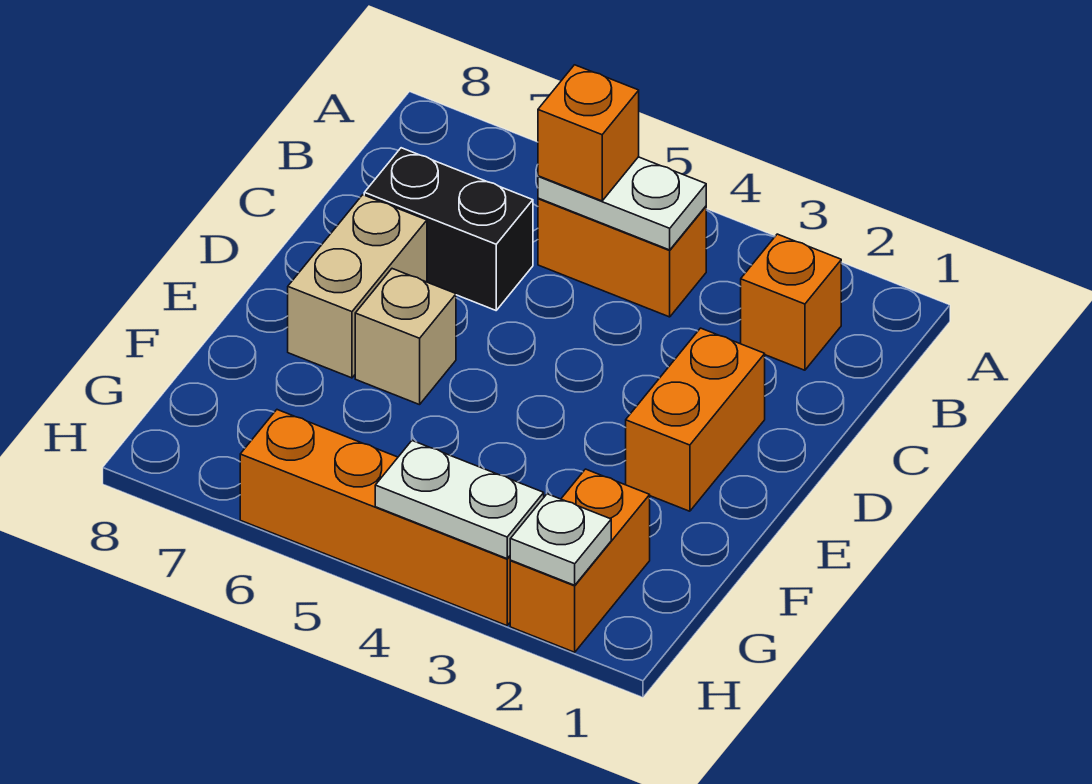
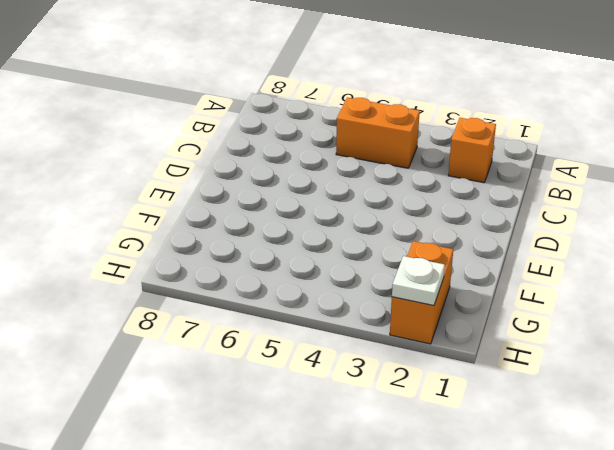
none -> black brick C6:C7 level 1
none -> orange brick D2:E2 level 1
none -> tan brick D7:E7 level 1

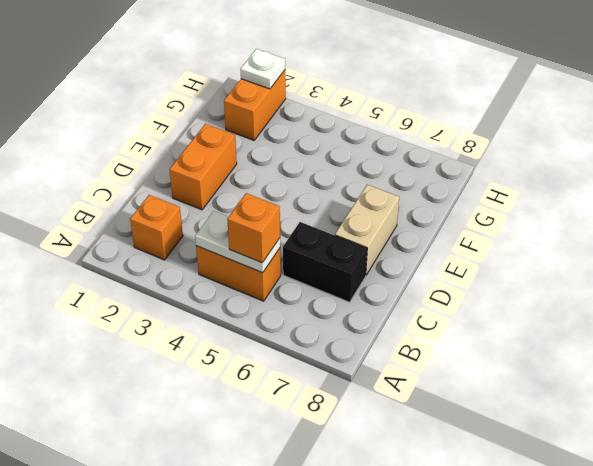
none -> tan brick E6 level 1
none -> orange brick H3:H6 level 1
none -> white plate H3:H4 level 2

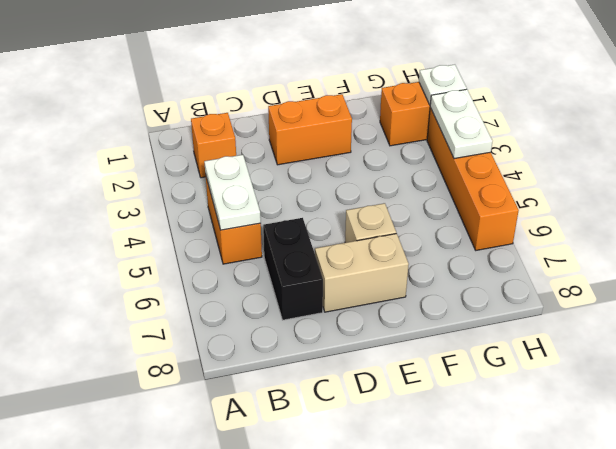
none -> orange brick B5 level 3

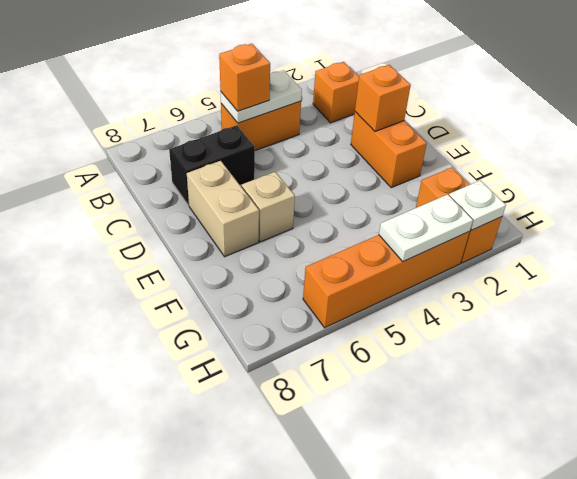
orange brick D2 level 2 -> none

